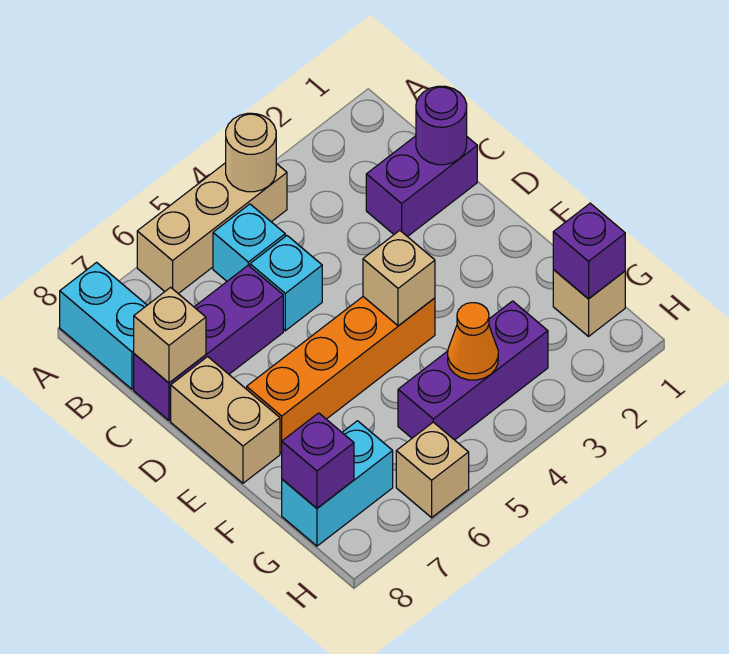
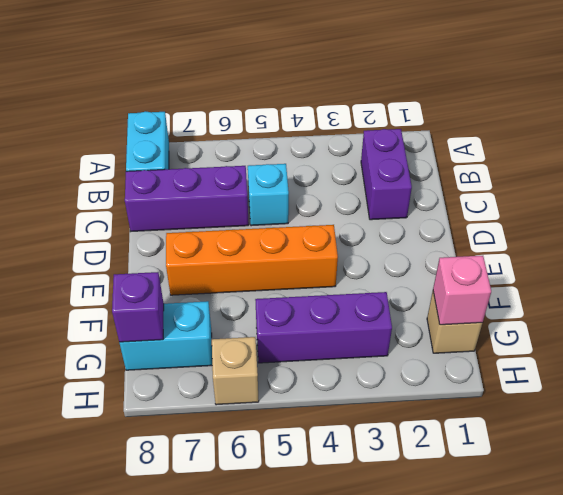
purple brick B2:C2 level 1 -> purple brick C1:C2 level 1
pink brick G1 level 2 -> purple brick G1 level 2
none -> tan brick A4:A6 level 1
none -> cyan brick B5 level 1
none -> tan brick D8:E8 level 1

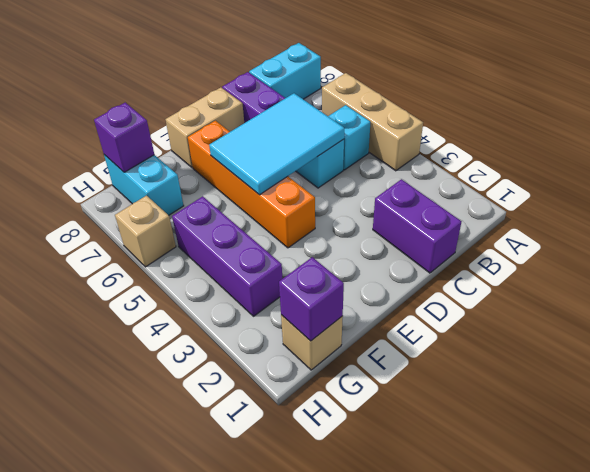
cyan tile C5:E6 level 2 -> none
none -> tan round brick A4 level 2
none -> purple round brick C1 level 2
none -> tan brick C8 level 2

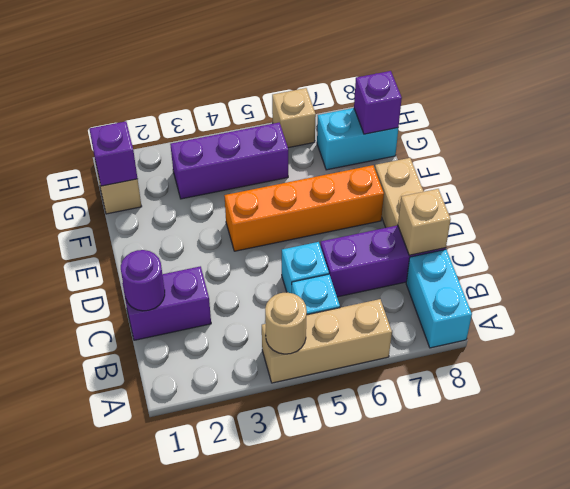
none -> tan brick E4 level 2
none -> orange cone G4 level 2

